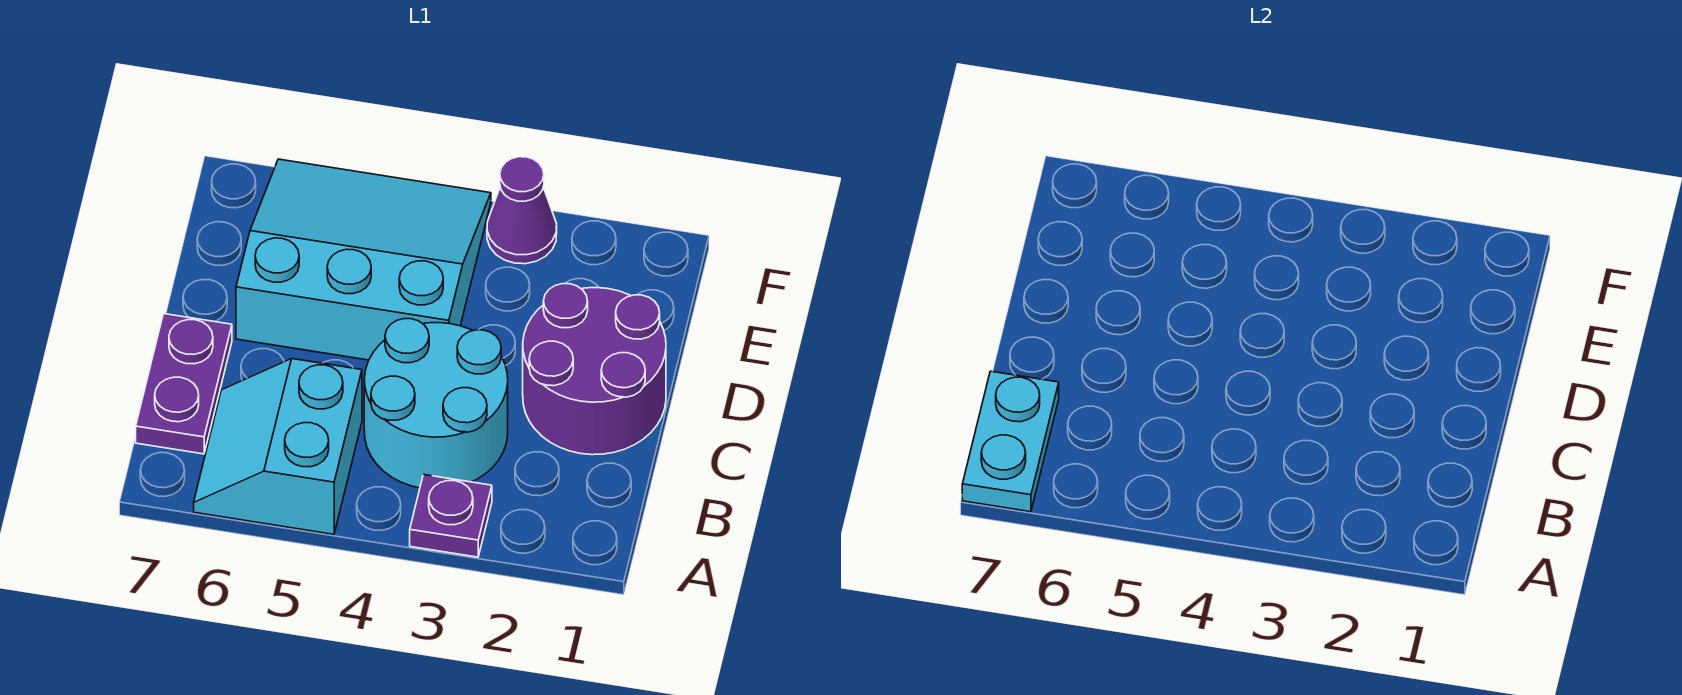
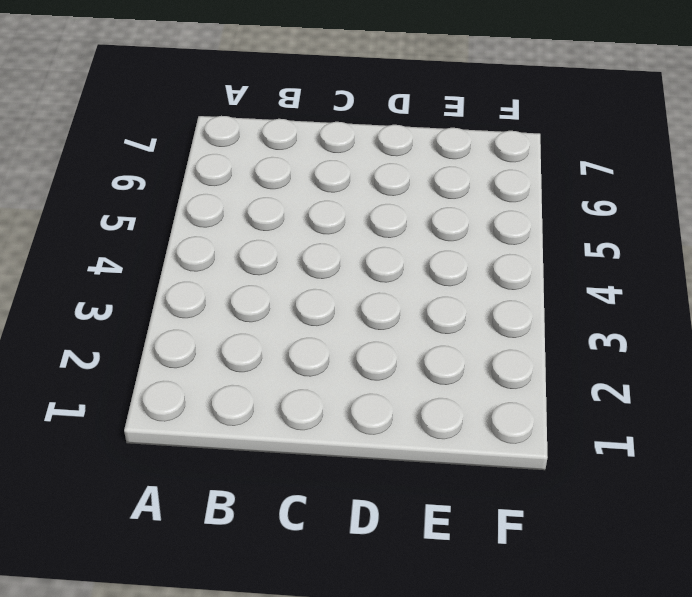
none -> purple plate A3 level 1
none -> cyan slope A5:B6 level 1 top 5

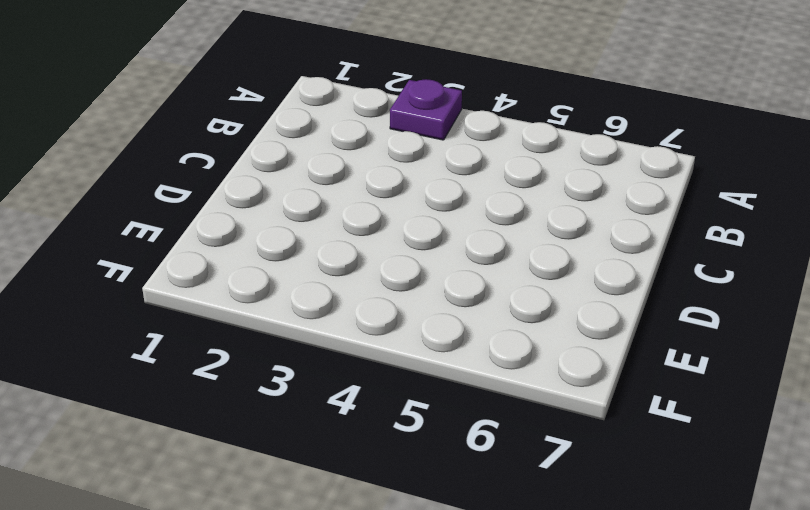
none -> cyan slope A5:B6 level 1 top 5
none -> cyan round brick B3:C4 level 1

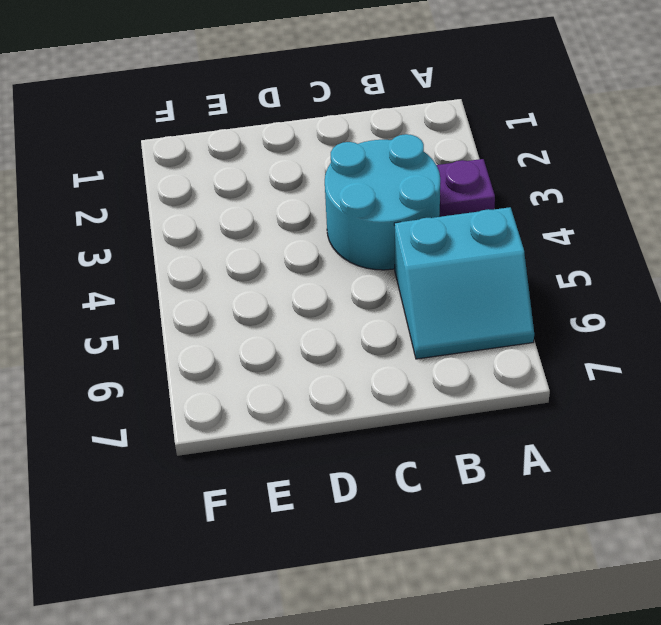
none -> purple plate B7:C7 level 1
none -> purple round brick C1:D2 level 1

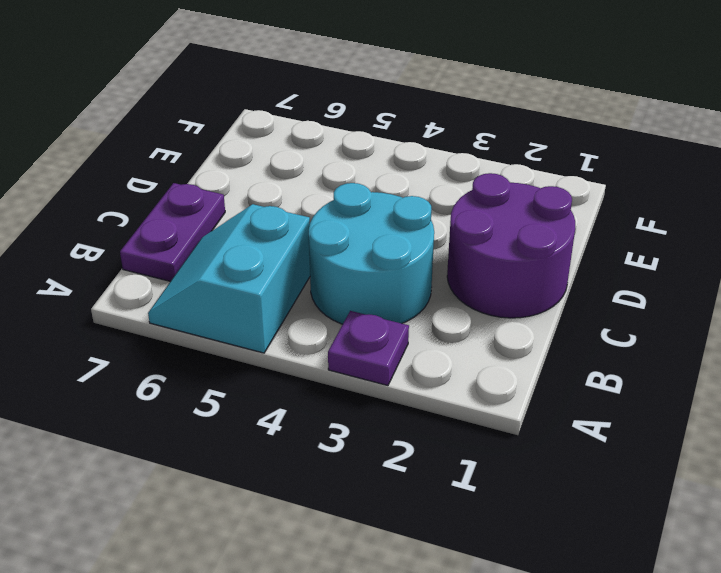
none -> cyan slope D4:F6 level 1 top D
none -> purple cone F3 level 1

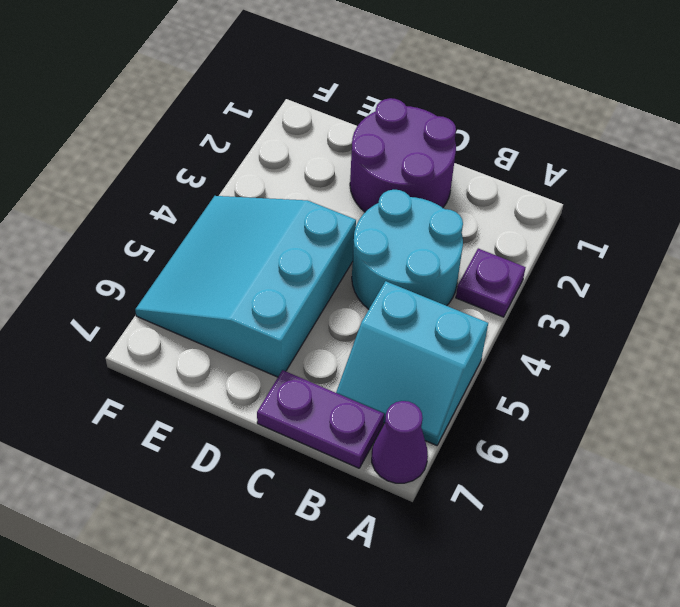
purple cone A7 level 1 -> purple cone F3 level 1
none -> cyan plate A7:B7 level 2

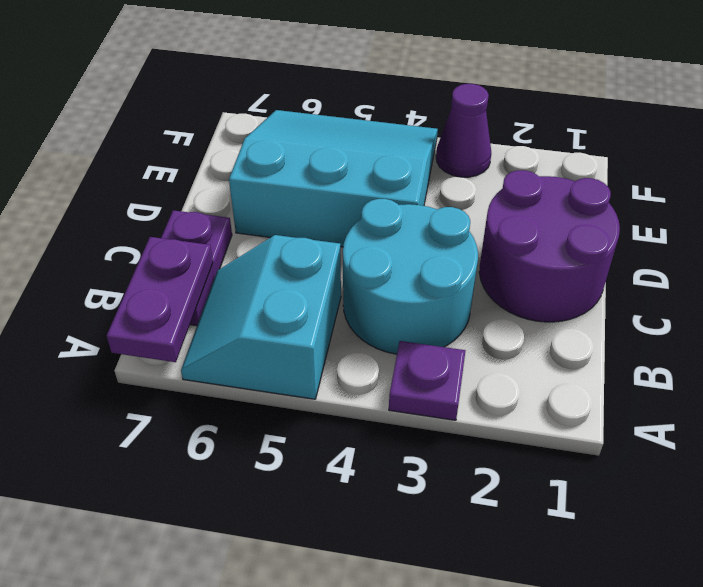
purple plate A7:B7 level 2 -> cyan plate A7:B7 level 2

